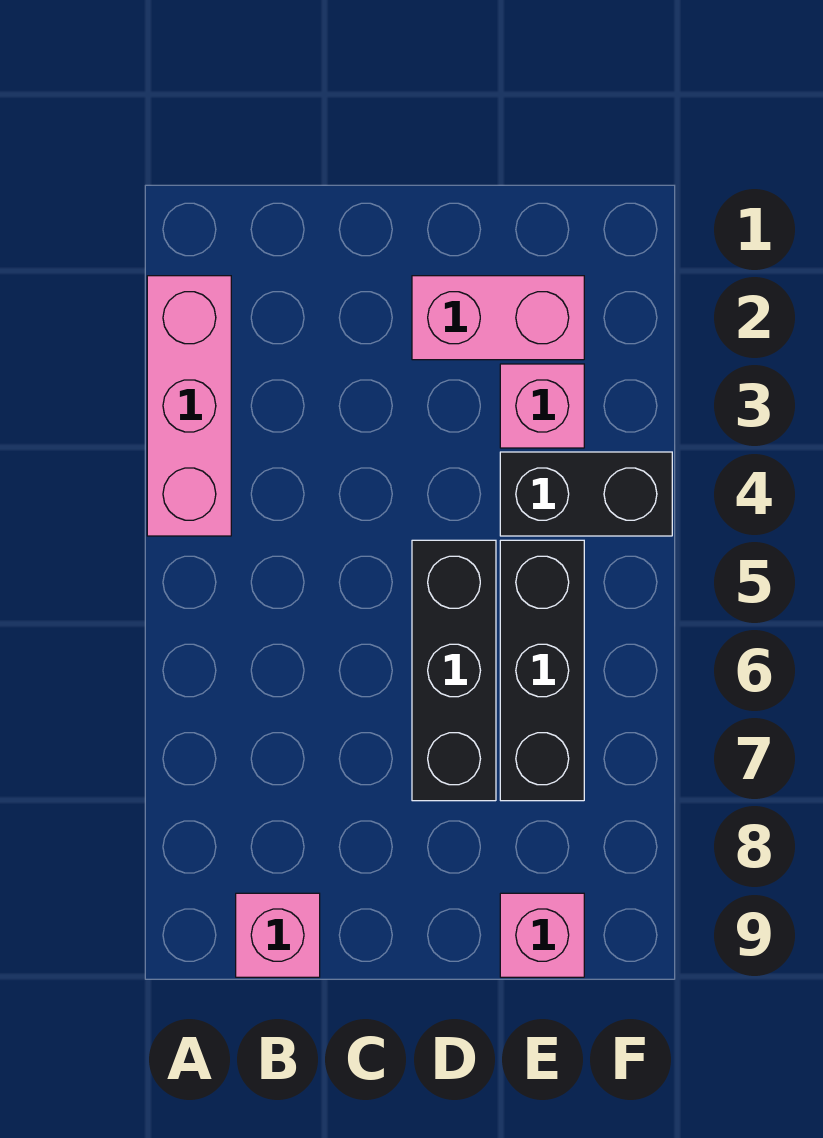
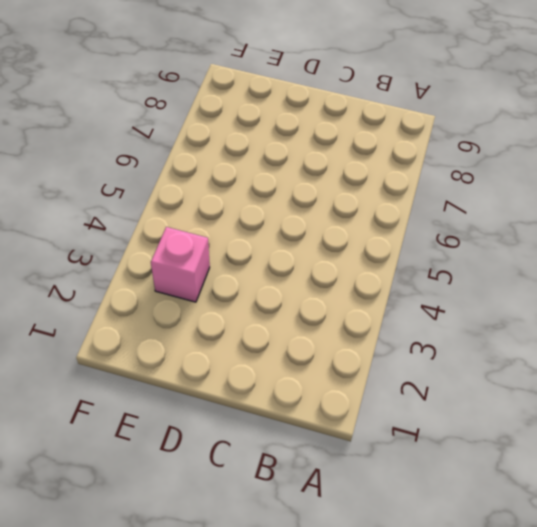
none -> pink brick A2:A4 level 1
none -> pink brick B9 level 1

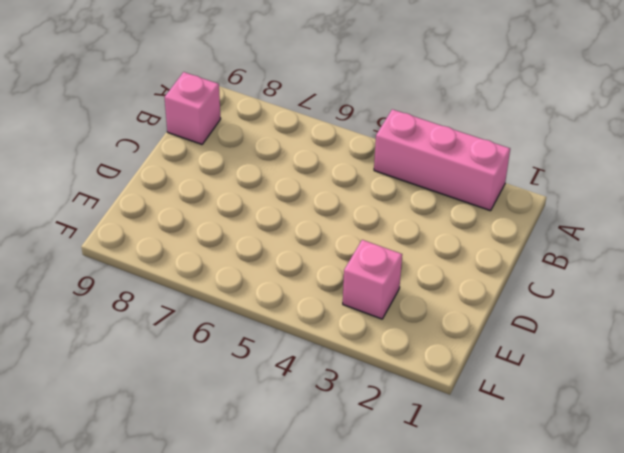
none -> pink brick D2:E2 level 1
none -> black brick D5:D7 level 1

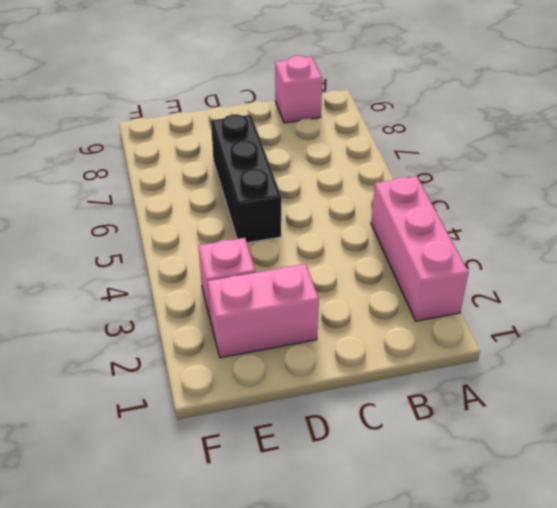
none -> black brick E4:F4 level 1
none -> black brick E5:E7 level 1

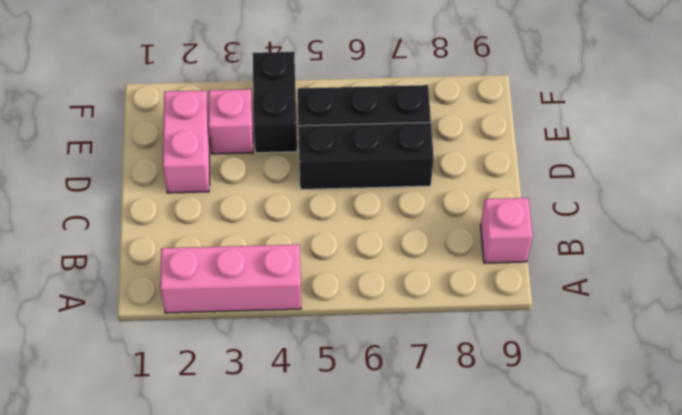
none -> pink brick E9 level 1

